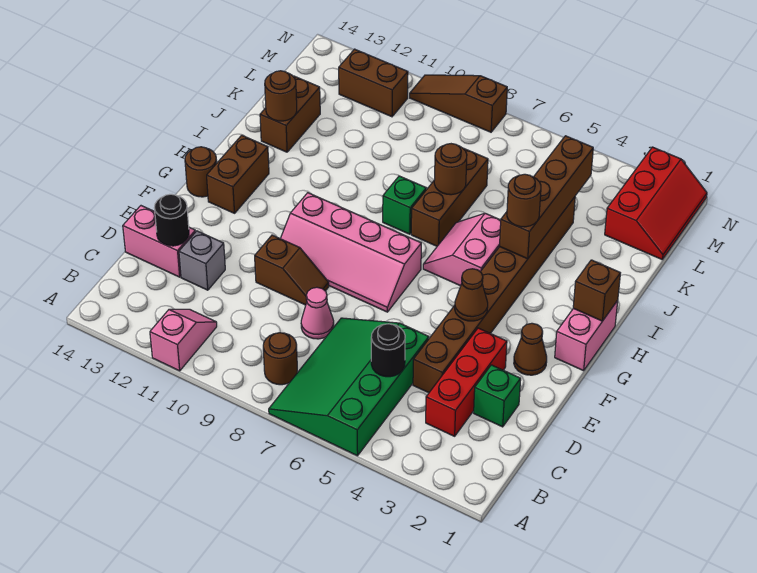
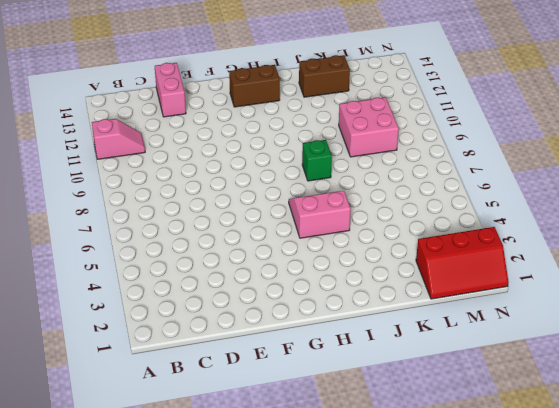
pink brick K9:L10 level 1 -> none
none -> green slope A5:D7 level 1 top 5
none -> brown round brick B8 level 1
none -> red brick C3:E3 level 1
none -> green brick D2 level 1

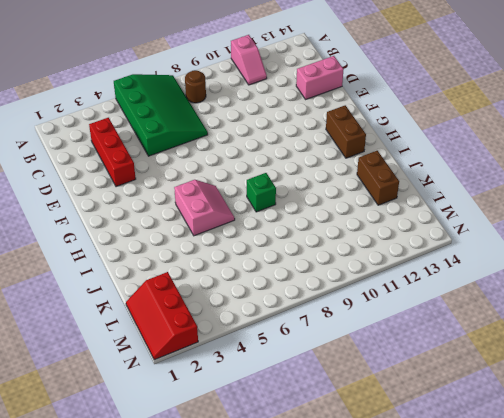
none -> green brick D2 level 1
none -> brown brick D4:K4 level 1
none -> pink cone D8 level 1
none -> grey brick D12 level 1

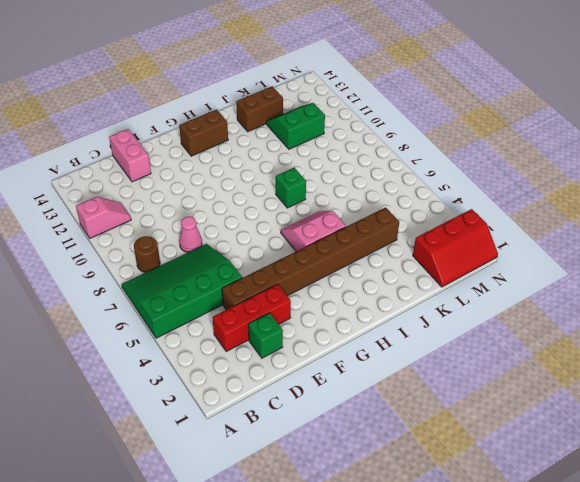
green slope K11:L12 level 1 top 11 -> none
none -> grey brick D12 level 1
none -> brown slope E9:E10 level 1 top 10
none -> brown cone F2 level 1
none -> pink slope F7:G10 level 1 top G

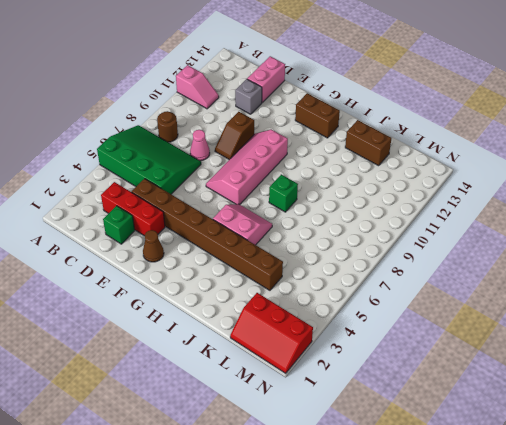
none -> pink brick G1:H1 level 1
none -> brown round brick G14 level 1
none -> brown brick I7:K7 level 1
none -> brown brick M11:M12 level 1

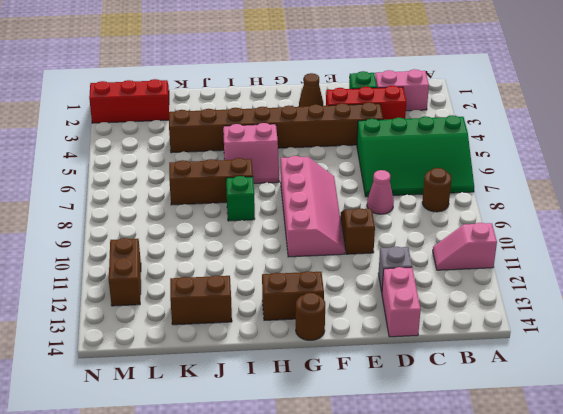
pink brick B2:C2 level 1 -> pink brick G1:H1 level 1
none -> brown slope N8:N10 level 1 top 8
none -> black round brick C5 level 2
none -> black round brick D13 level 2
none -> brown cone F4 level 2

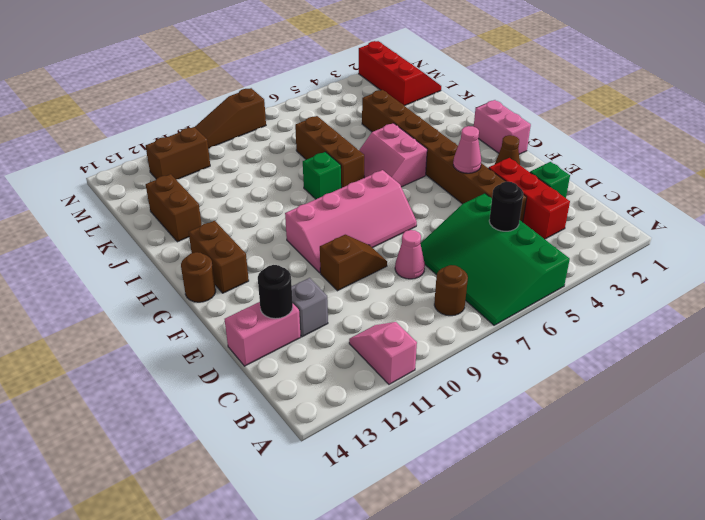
pink cone F4 level 2 -> brown cone F4 level 2
none -> brown brick H1 level 2
none -> brown brick I4:L4 level 2
none -> brown round brick J7 level 2
none -> brown round brick J13 level 2

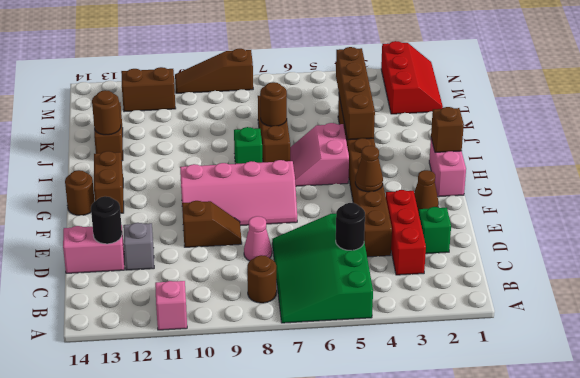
none -> brown round brick I4 level 3

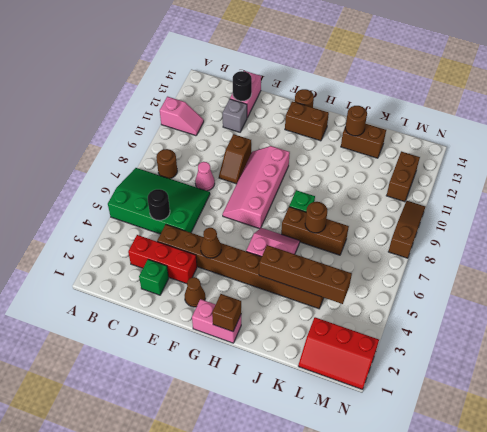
none -> brown round brick I4 level 3

